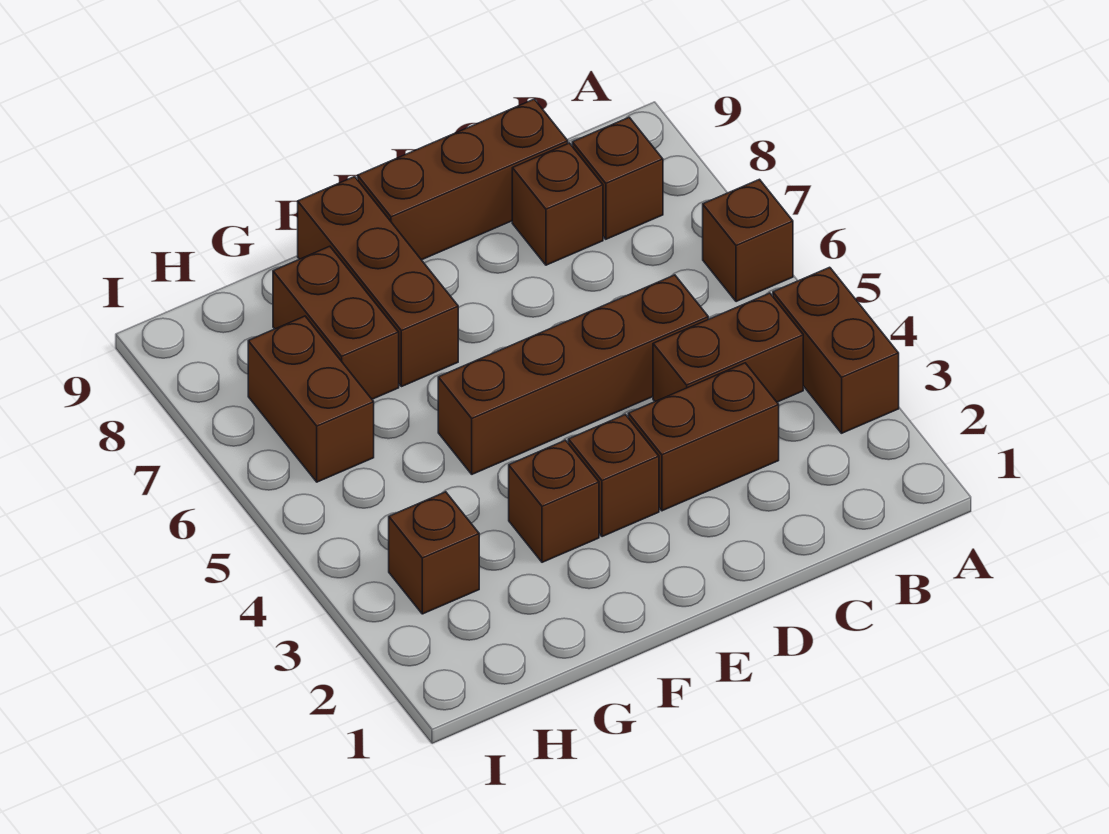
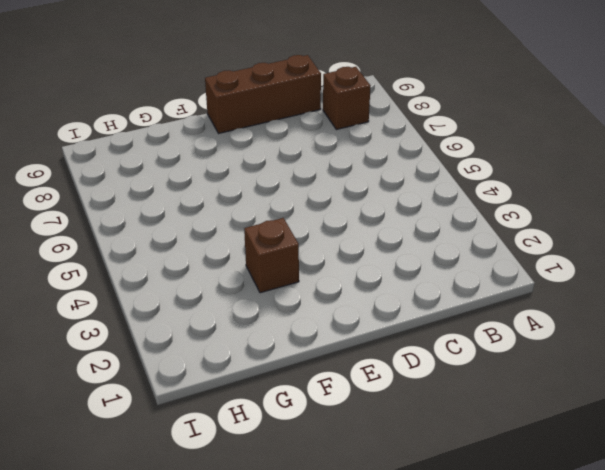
none -> brown brick A3:A4 level 1
none -> brown brick A6 level 1
none -> brown brick B4:C4 level 1

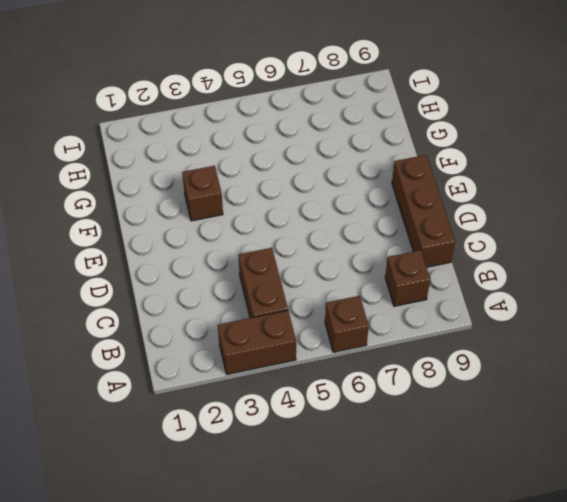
none -> brown brick C3:D3 level 1
none -> brown brick C5:F5 level 1
none -> brown brick C8 level 1

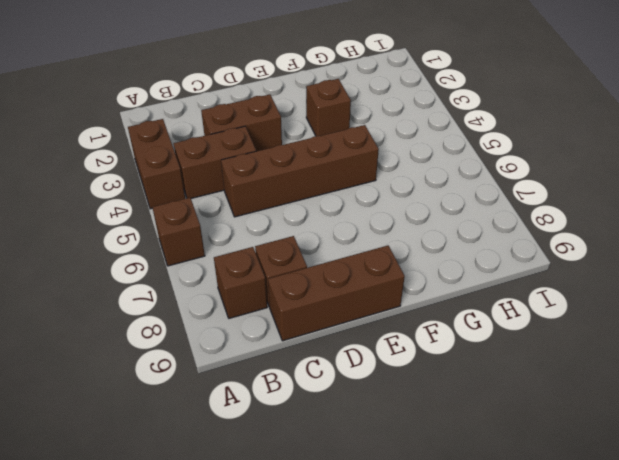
none -> brown brick E3 level 1
none -> brown brick F7:F9 level 1
none -> brown brick G7:G8 level 1

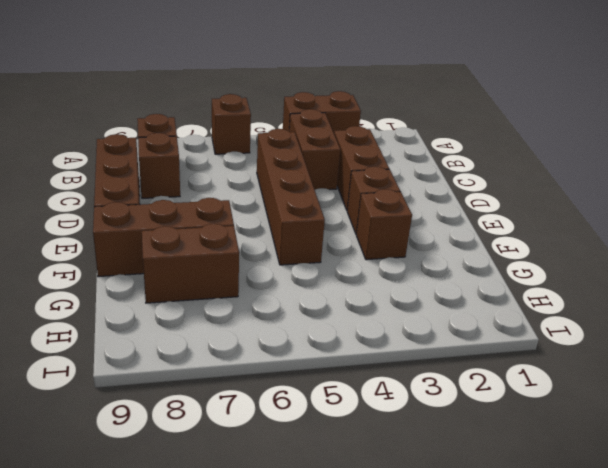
none -> brown brick H3 level 1
none -> brown brick H6:H7 level 1

